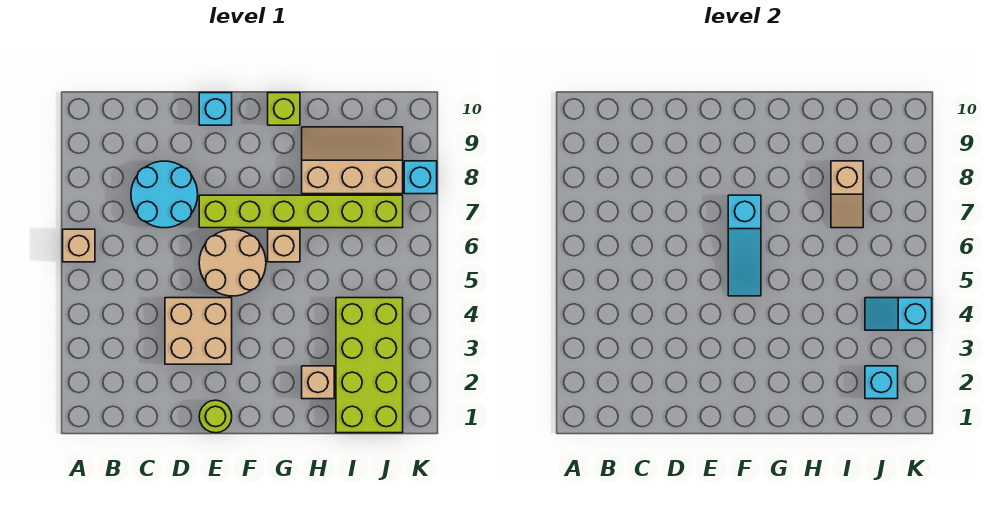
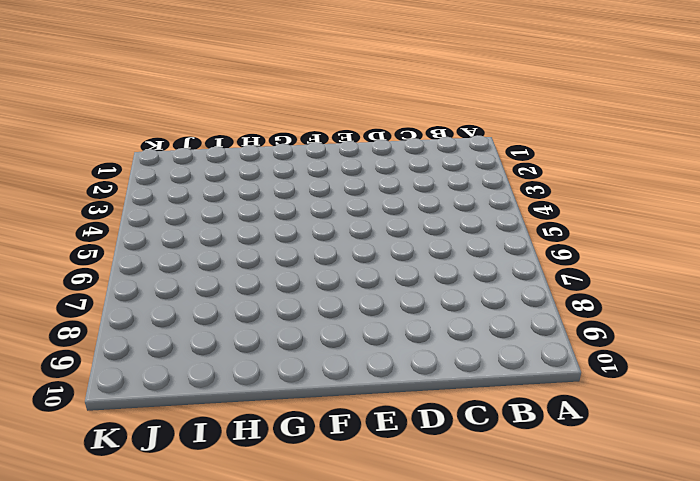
none -> tan brick A6 level 1
none -> cyan round brick C7:D8 level 1
none -> tan brick D3:E4 level 1

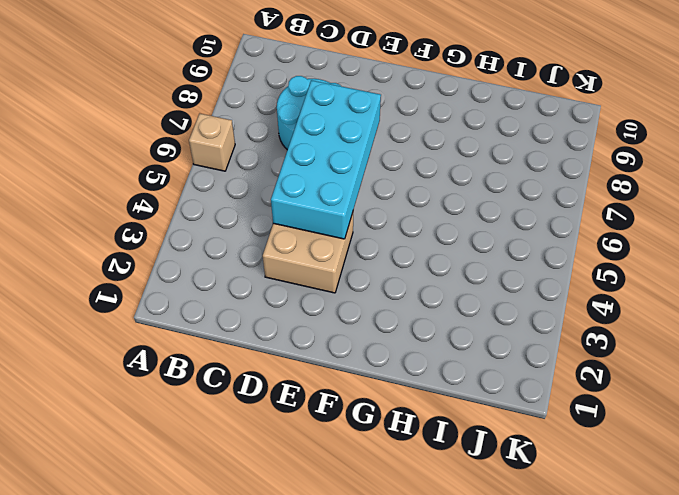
cyan brick D4:E7 level 2 -> none
none -> lime round brick E1 level 1
none -> tan round brick E5:F6 level 1
none -> lime brick E7:J7 level 1

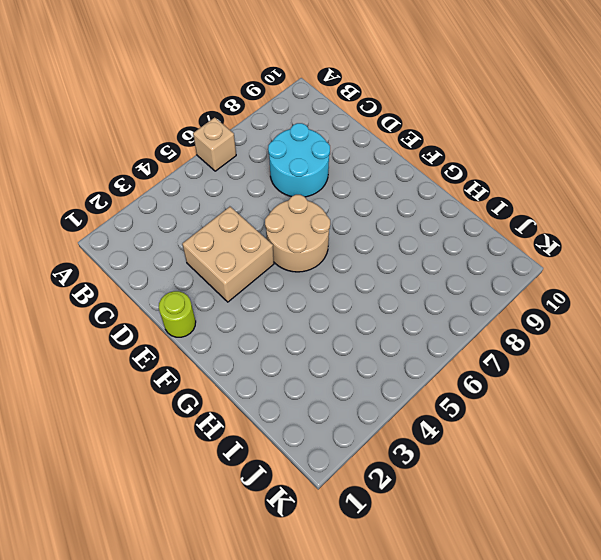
none -> lime brick E7:J7 level 1
none -> cyan brick E10 level 1
none -> tan brick G6 level 1

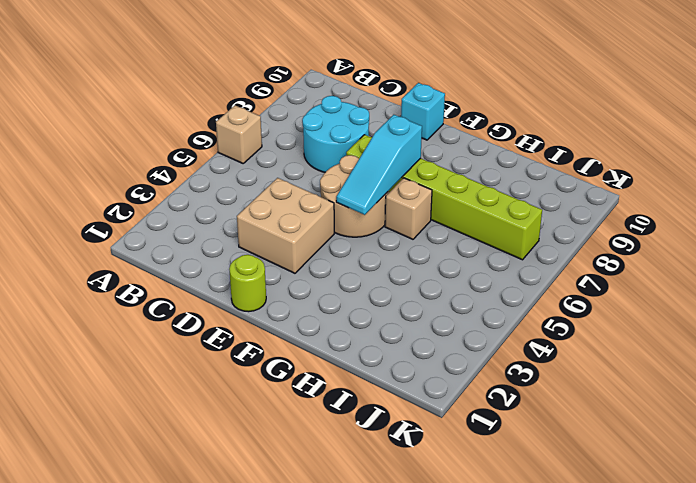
none -> lime brick G10 level 1
none -> tan brick H2 level 1
none -> tan slope H8:J9 level 1 top 8

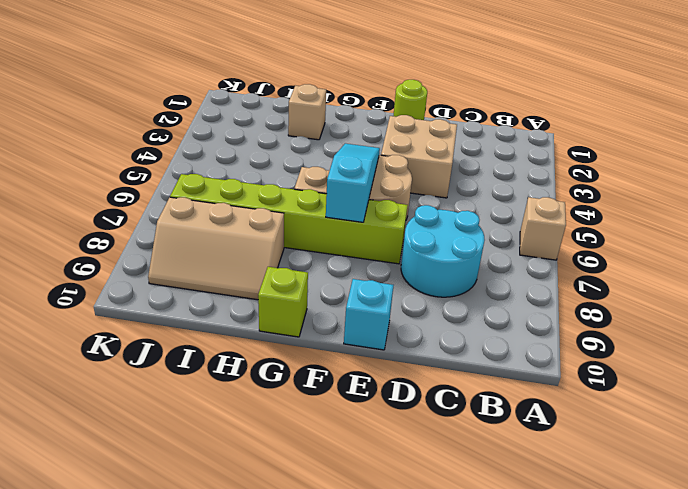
none -> lime brick I1:J4 level 1
none -> cyan brick K8 level 1
none -> tan slope I7:I8 level 2 top 8

